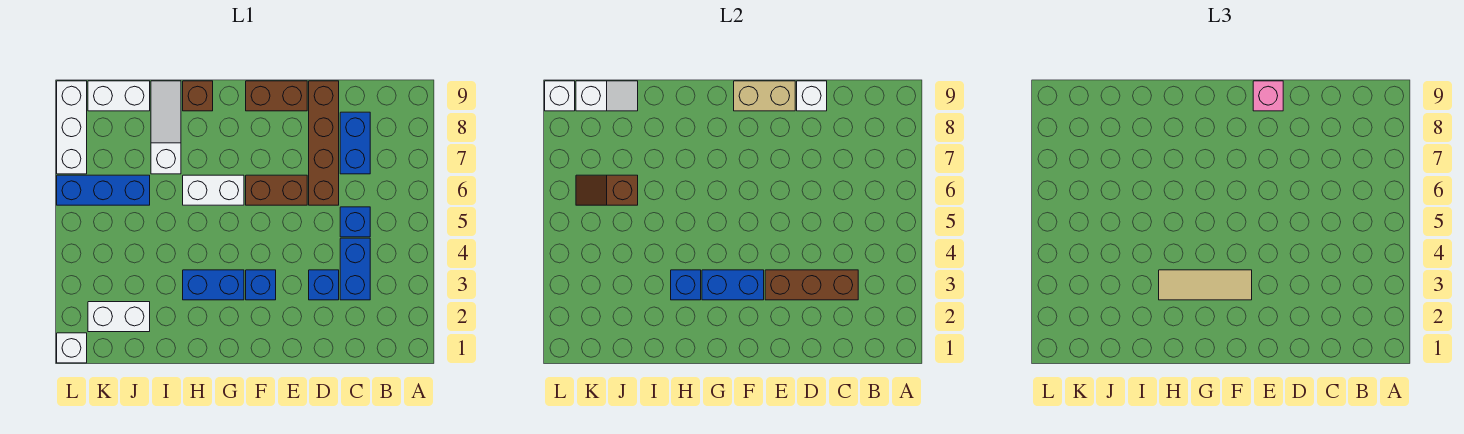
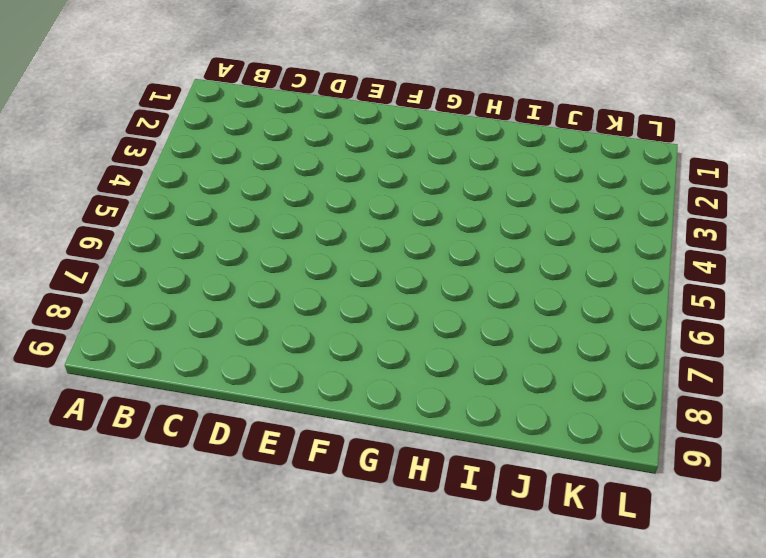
none -> blue brick C3:C4 level 1
none -> blue brick C5 level 1
none -> blue brick C7:C8 level 1

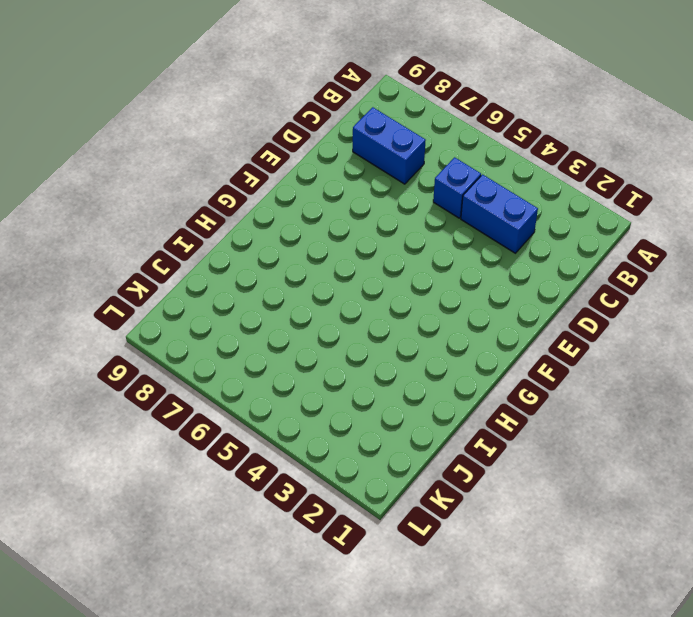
none -> blue brick D3 level 1
none -> brown brick D6:D9 level 1
none -> brown brick E6:F6 level 1

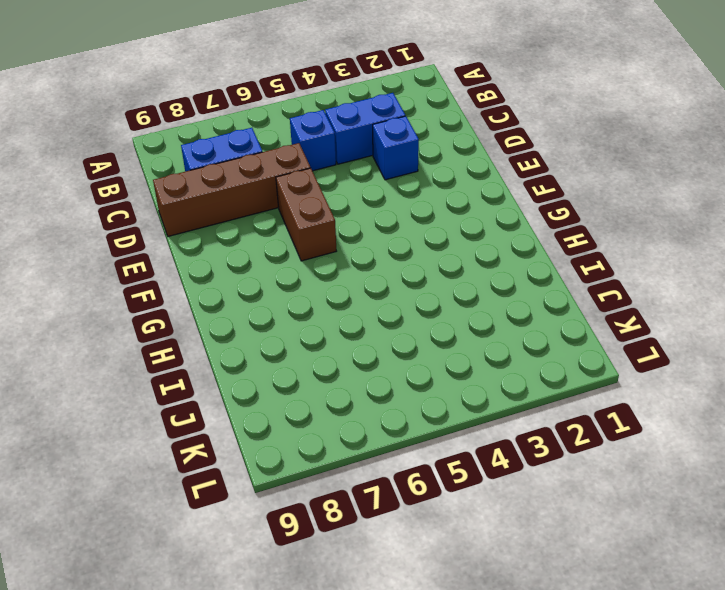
none -> brown brick E9:F9 level 1
none -> blue brick F3 level 1
none -> blue brick G3:H3 level 1

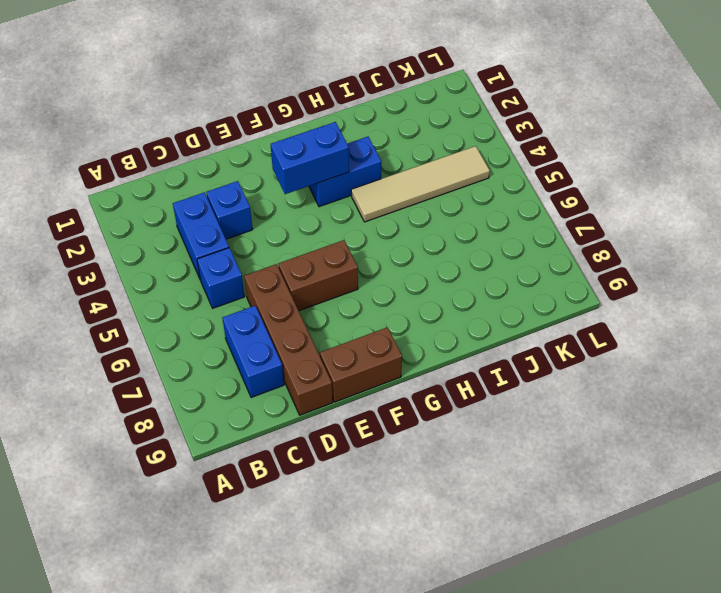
tan tile H4:K4 level 1 -> none
none -> blue brick F3 level 1
none -> white brick G6:H6 level 1
none -> brown brick H9 level 1

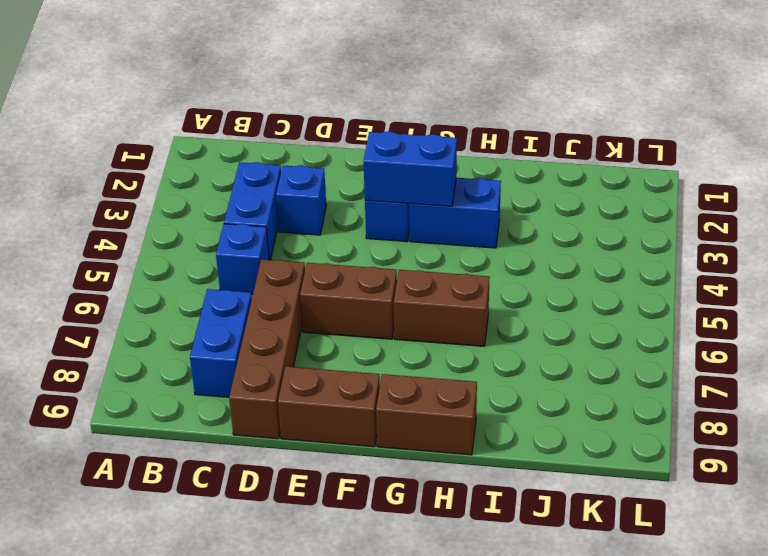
brown brick G6:H6 level 1 -> white brick G6:H6 level 1
brown brick G9:H9 level 1 -> brown brick H9 level 1
none -> white slope I7:I9 level 1 top 7
none -> white brick J2:K2 level 1
none -> blue brick J6:L6 level 1

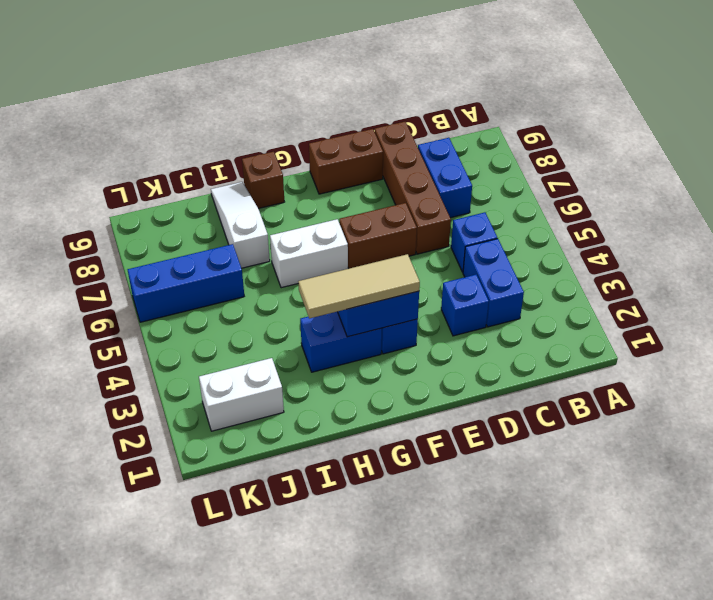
none -> white brick J9:K9 level 1
none -> white brick L1 level 1
none -> white brick L7:L9 level 1

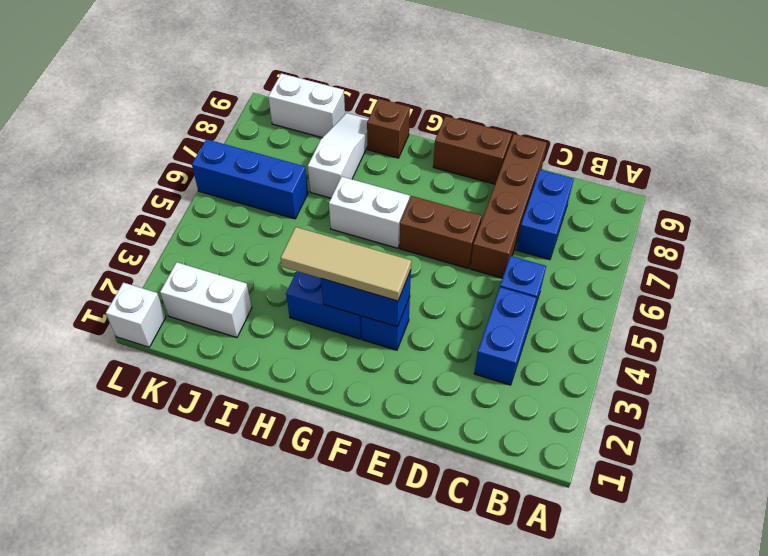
none -> blue brick D3 level 1
none -> white brick L7:L9 level 1
none -> brown brick C3:E3 level 2

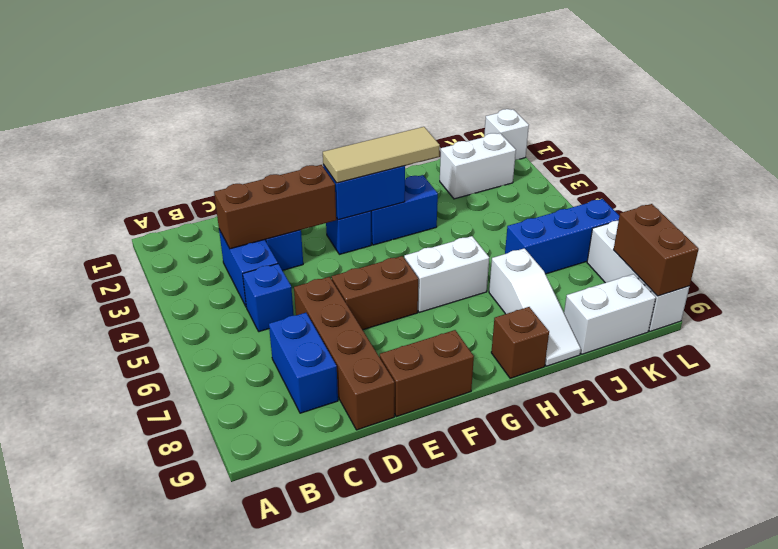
brown brick L8:L9 level 2 -> white brick L9 level 2
none -> white brick D9 level 2
none -> tan brick E9:F9 level 2
none -> blue brick H3 level 2

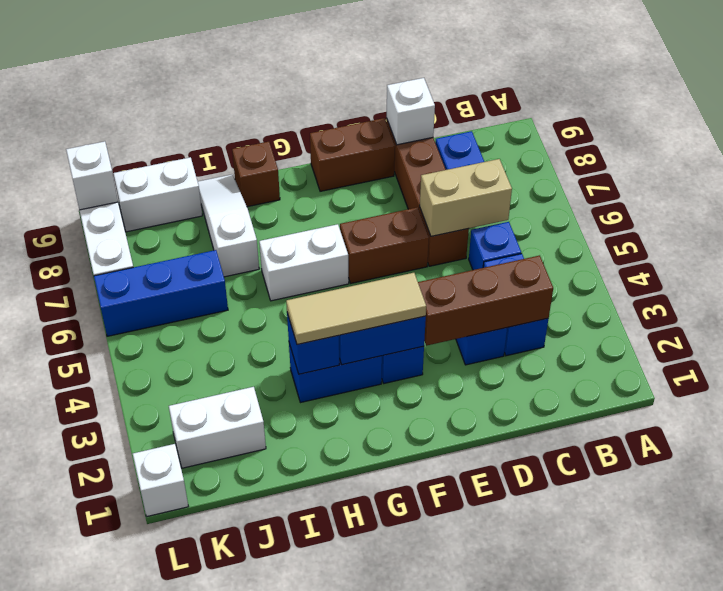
tan brick C6:D6 level 2 -> tan brick E9:F9 level 2
none -> brown slope J6:K6 level 2 top J
none -> white slope J9:K9 level 2 top K
none -> pink brick E9 level 3

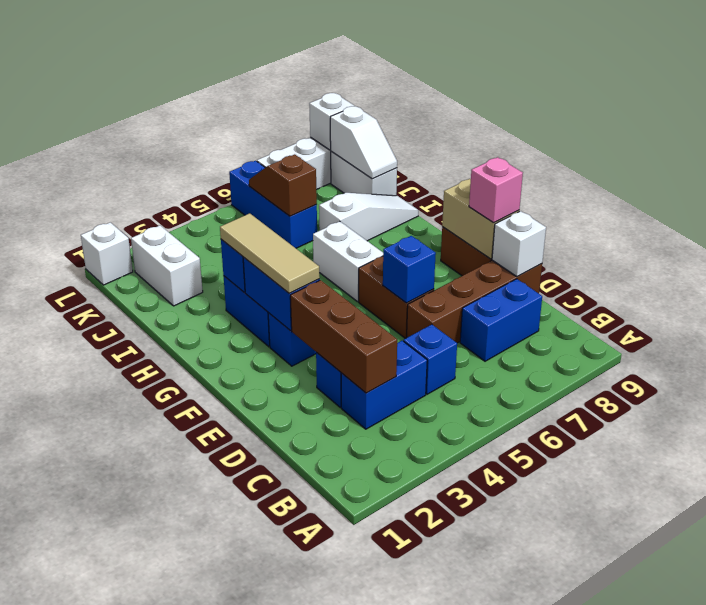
blue brick E6 level 2 -> none
none -> brown brick H9 level 1

